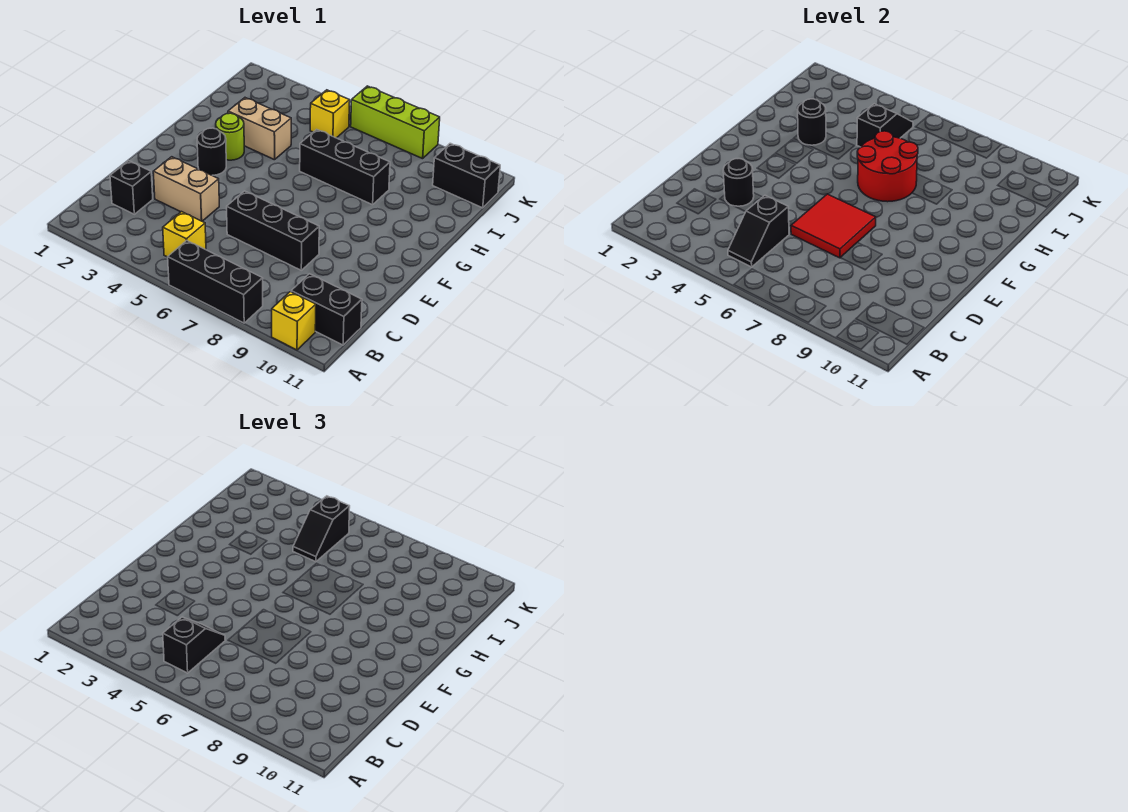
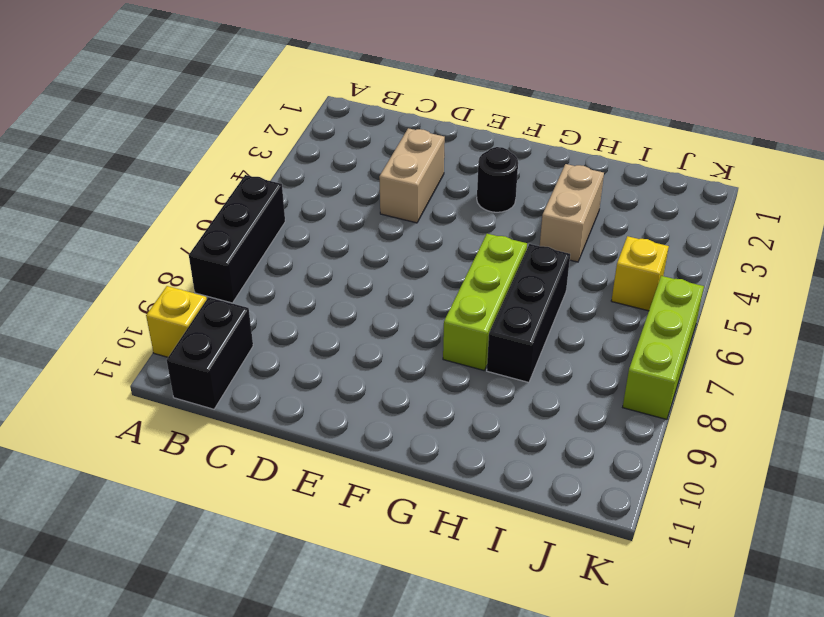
lime brick G6:G8 level 1 -> none
none -> yellow brick B5 level 1
none -> black brick C2 level 1
none -> black brick D6:D8 level 1

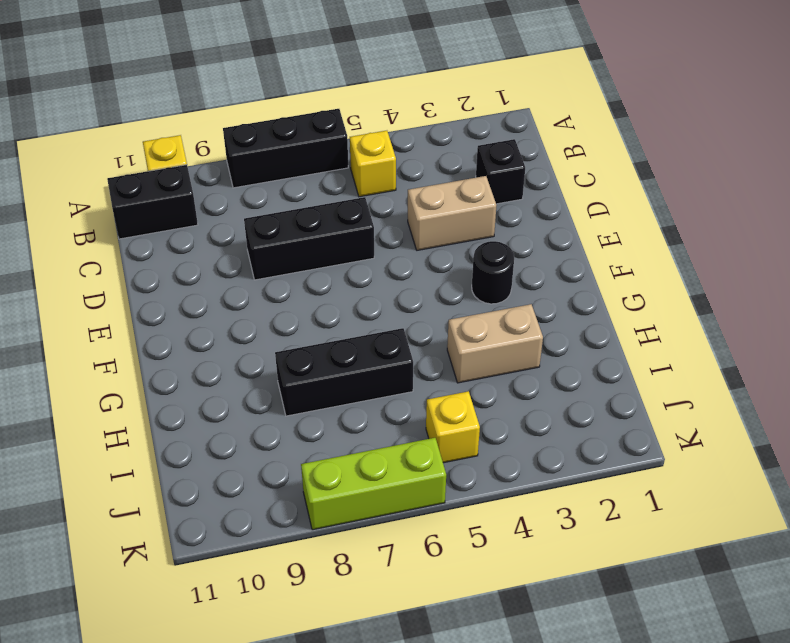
none -> lime round brick G3 level 1
none -> black brick J10:J11 level 1
none -> black slope B5:C5 level 2 top C

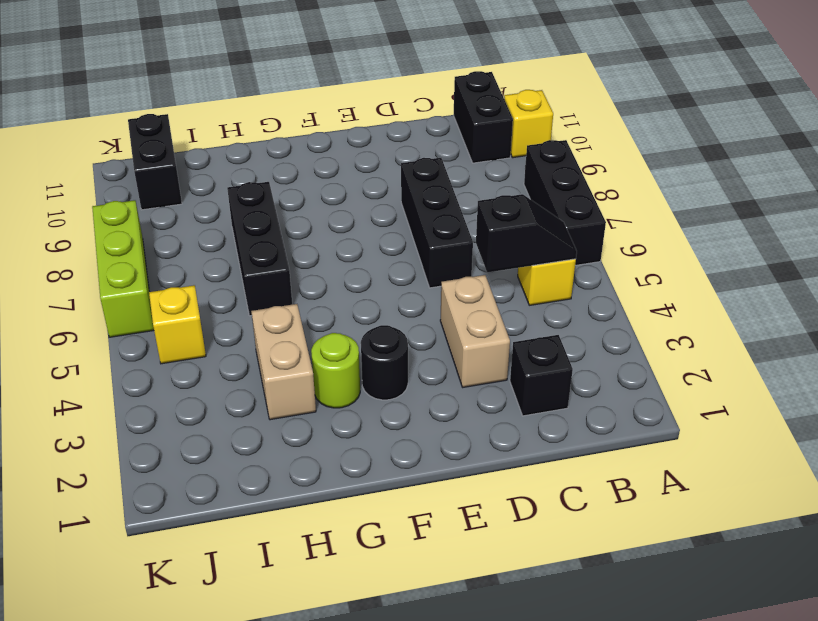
none -> black round brick D3 level 2
none -> red tile D6:E7 level 2
none -> red round brick G6:H7 level 2

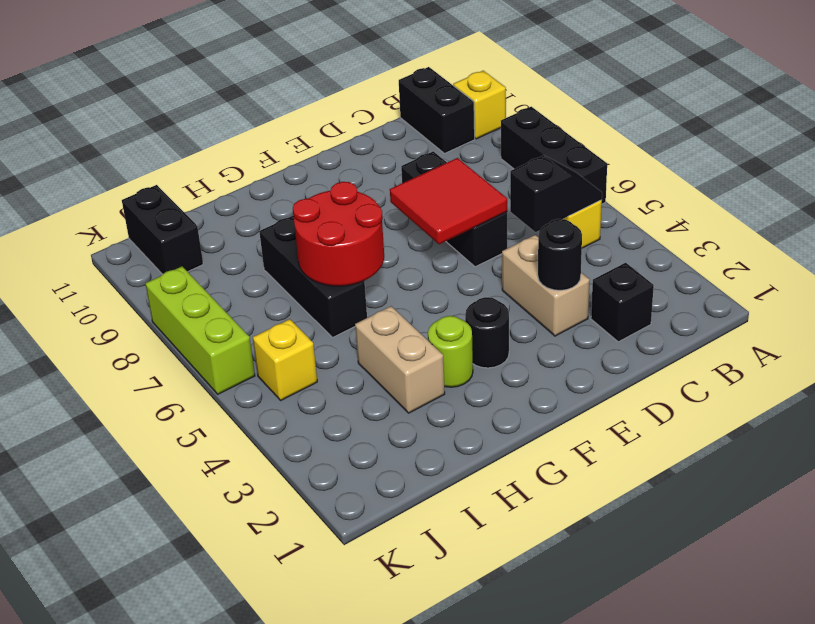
none -> black round brick H3 level 2
none -> black slope I5:J5 level 2 top I
none -> black slope B5:C5 level 3 top B

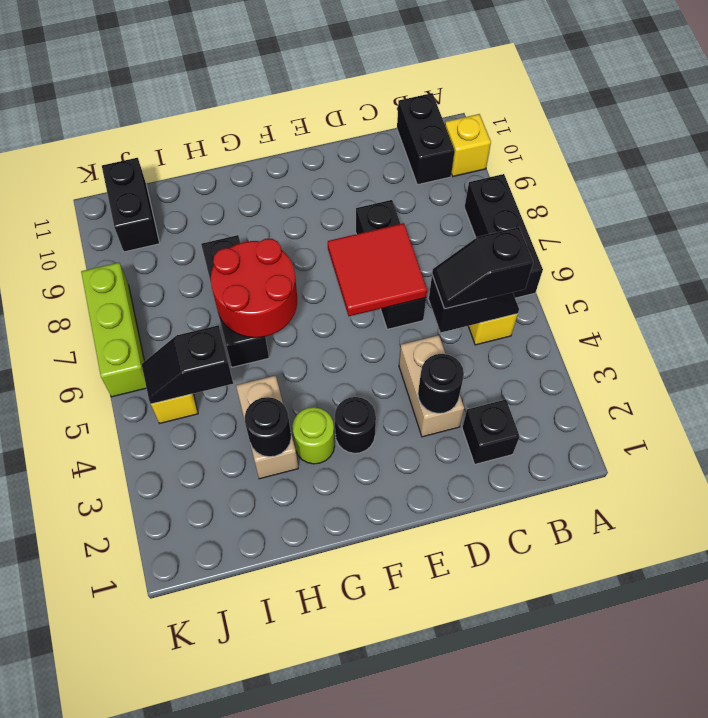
none -> black slope I5:J5 level 3 top J

